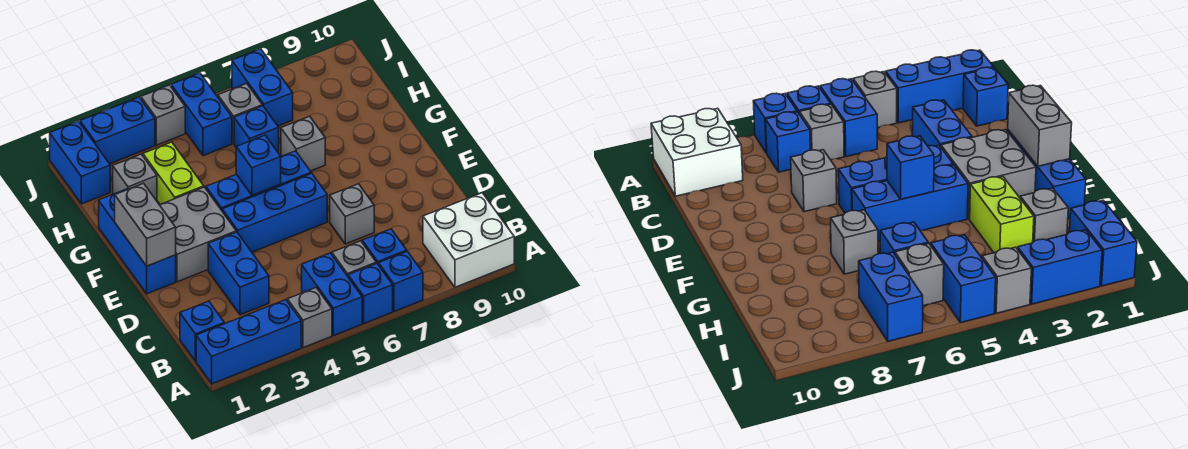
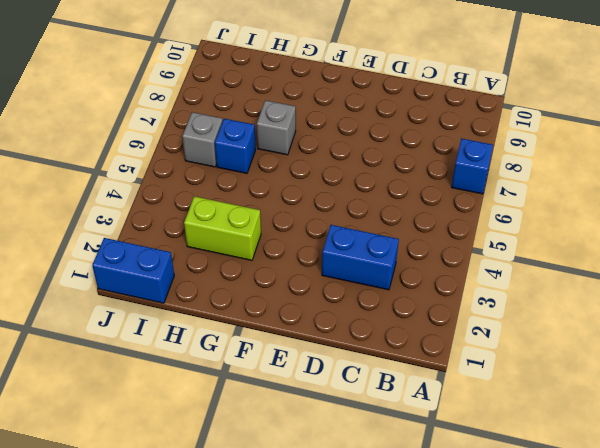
none -> blue brick A1:A3 level 1
none -> grey brick A4 level 1
none -> blue brick A5:B5 level 1

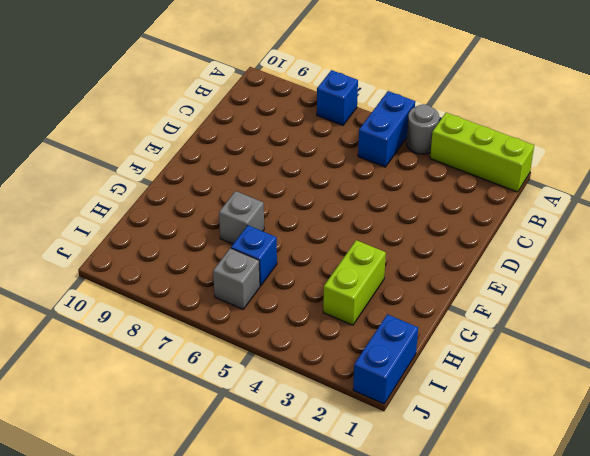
lime brick A1:A3 level 1 -> blue brick A1:A3 level 1
grey round brick A4 level 1 -> grey brick A4 level 1
none -> blue brick A6 level 1
none -> white brick A9:B10 level 1
none -> blue brick B1 level 1

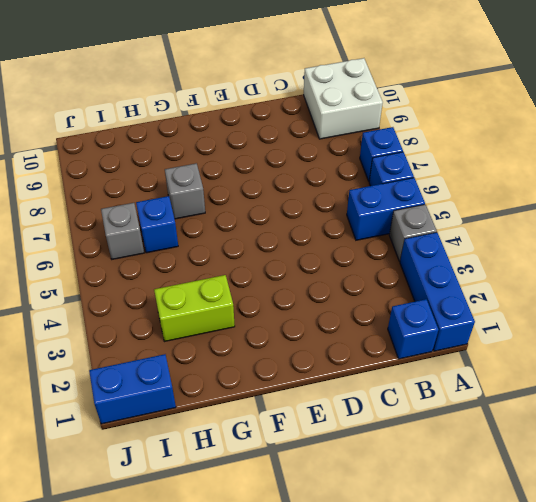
none -> grey brick B6 level 1
none -> blue brick B7 level 1
none -> blue brick C3:D3 level 1

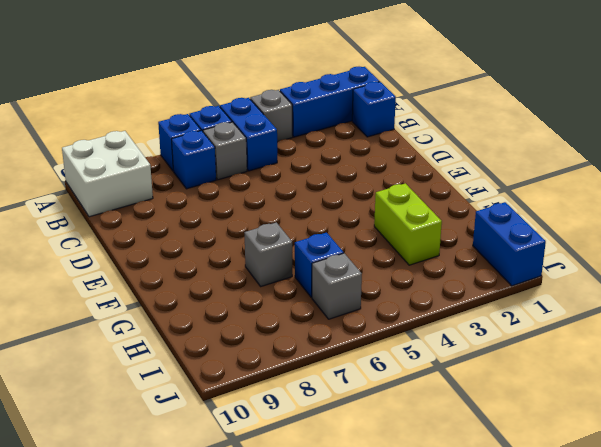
none -> blue brick C3:D3 level 1
none -> grey brick D7 level 1
none -> blue brick E1:G1 level 1

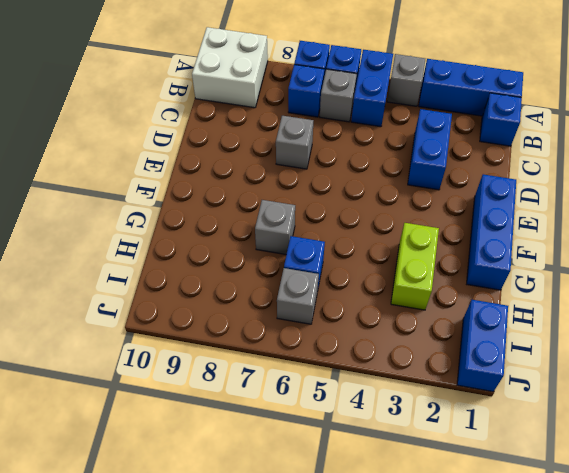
none -> grey brick E2:F3 level 1
none -> blue brick E4:E6 level 1
none -> blue brick F4:F6 level 1

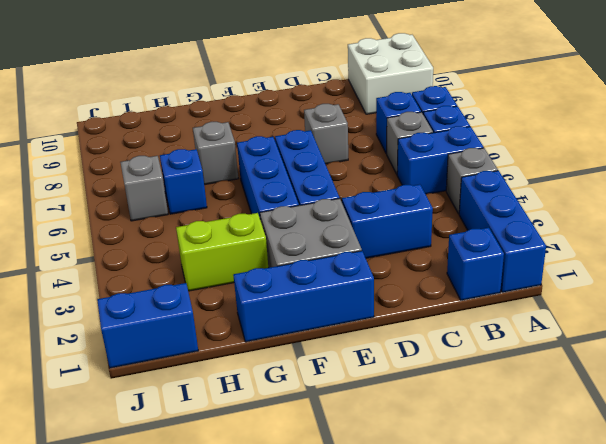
none -> grey brick H2 level 1
none -> blue brick I5:J5 level 1
none -> blue brick I7:J7 level 1

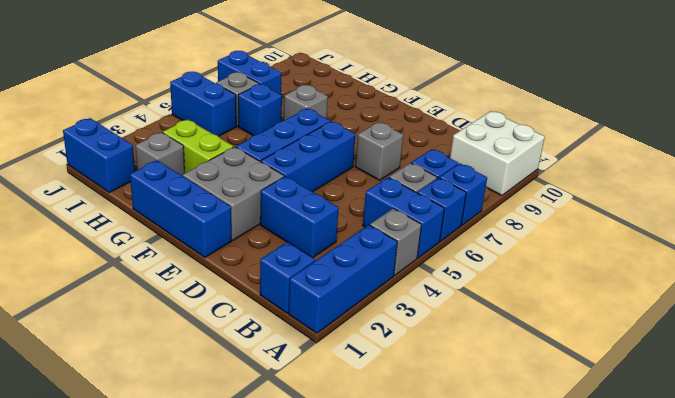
none -> blue brick J2:J3 level 1
none -> grey brick J4 level 1
none -> grey brick E1:F1 level 2

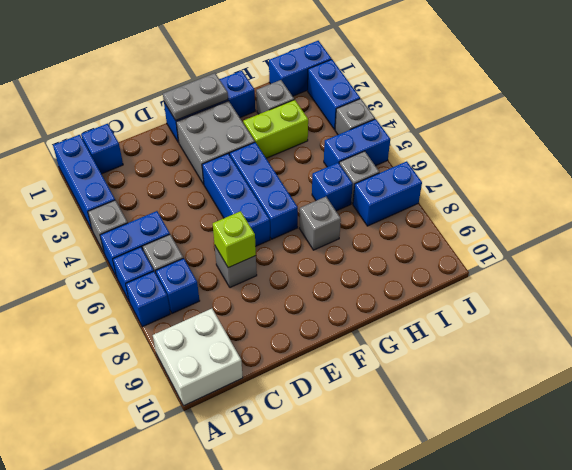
lime brick D7 level 2 -> none
grey plate E1:F1 level 2 -> grey brick E1:F1 level 2
none -> blue brick C3:D3 level 1
none -> blue brick F5 level 2

